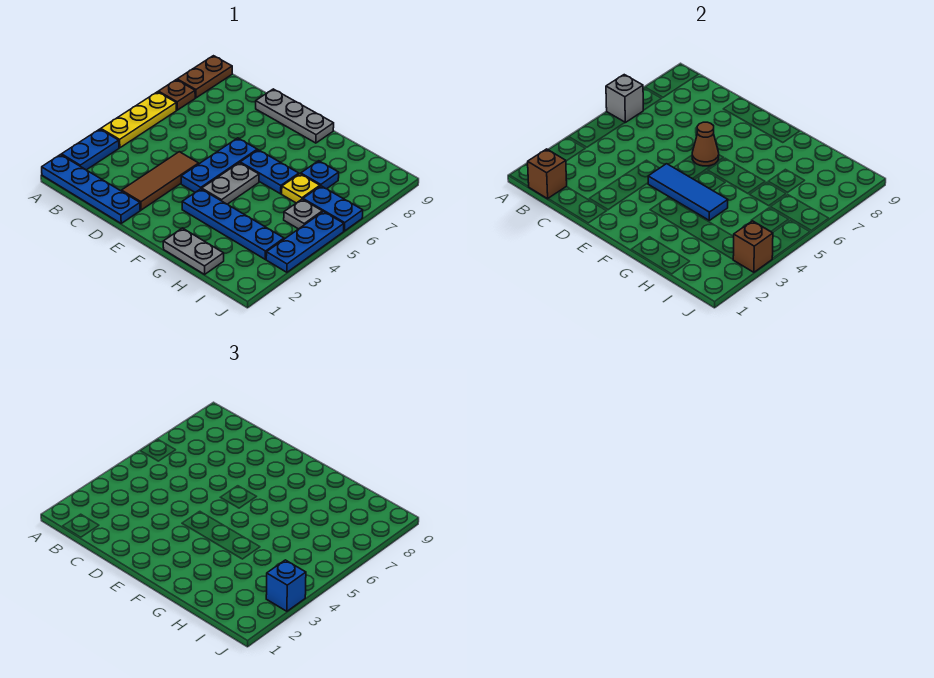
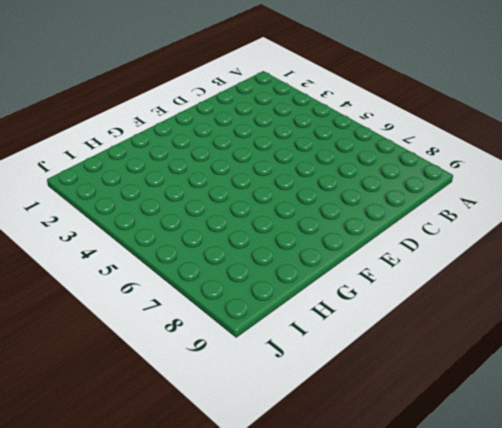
none -> blue plate A1:D1 level 1
none -> blue plate A2:A3 level 1
none -> yellow plate A4:A6 level 1

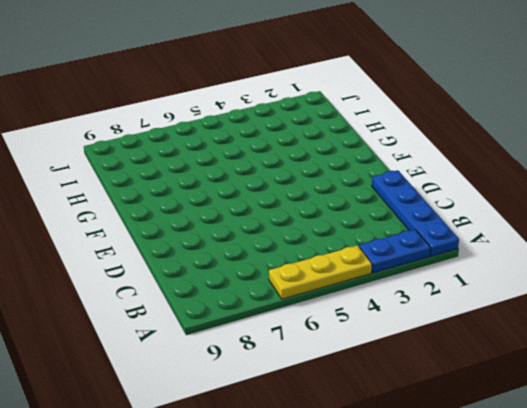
none -> brown plate A7 level 1
none -> brown plate A8:A9 level 1
none -> brown tile D2:D4 level 1

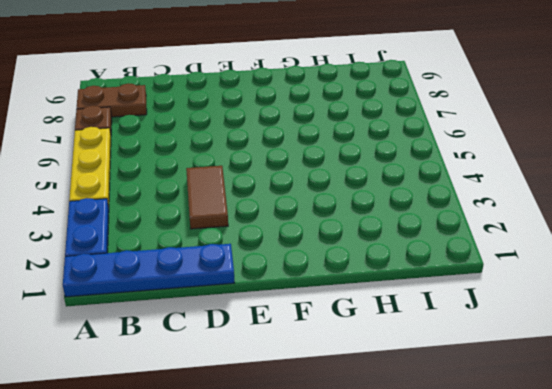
brown plate A8:B8 level 1 -> brown plate A8:A9 level 1
brown tile D3:D4 level 1 -> brown tile D2:D4 level 1
none -> grey plate D9:F9 level 1
none -> blue plate E4:E6 level 1
none -> blue plate F3:I3 level 1

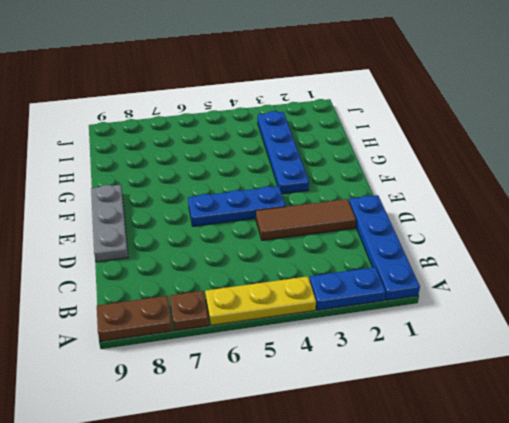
none -> grey plate F4:F5 level 1
none -> blue plate F6:G6 level 1
none -> grey plate G1:H1 level 1

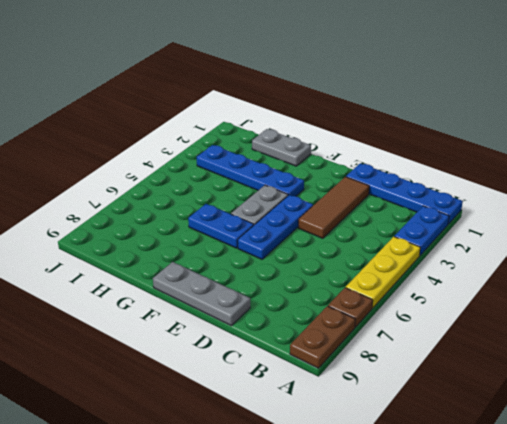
none -> yellow plate H6 level 1
none -> blue plate H7 level 1
none -> grey plate I5 level 1

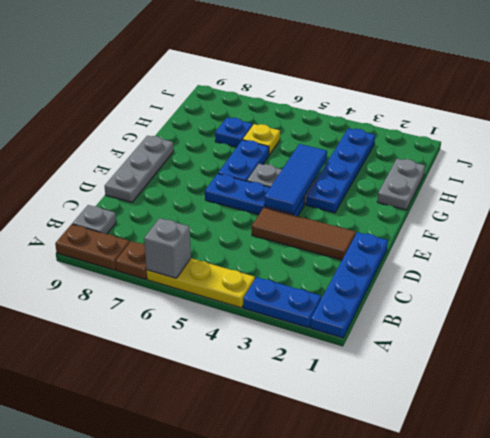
grey plate B9 level 1 -> grey plate I5 level 1
none -> blue plate I6:J6 level 1
none -> blue plate J3:J5 level 1
none -> brown brick B1 level 2

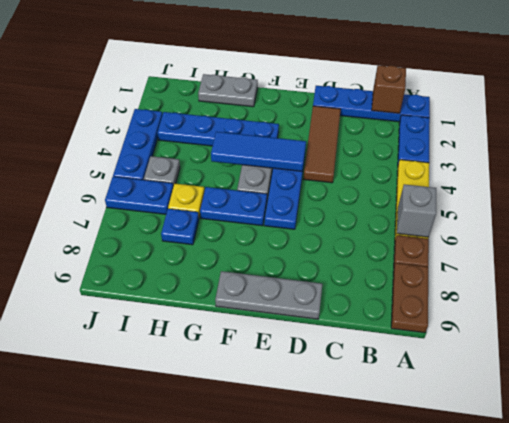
none -> brown cone E6 level 2
none -> brown brick J3 level 2
none -> blue brick J3 level 3

